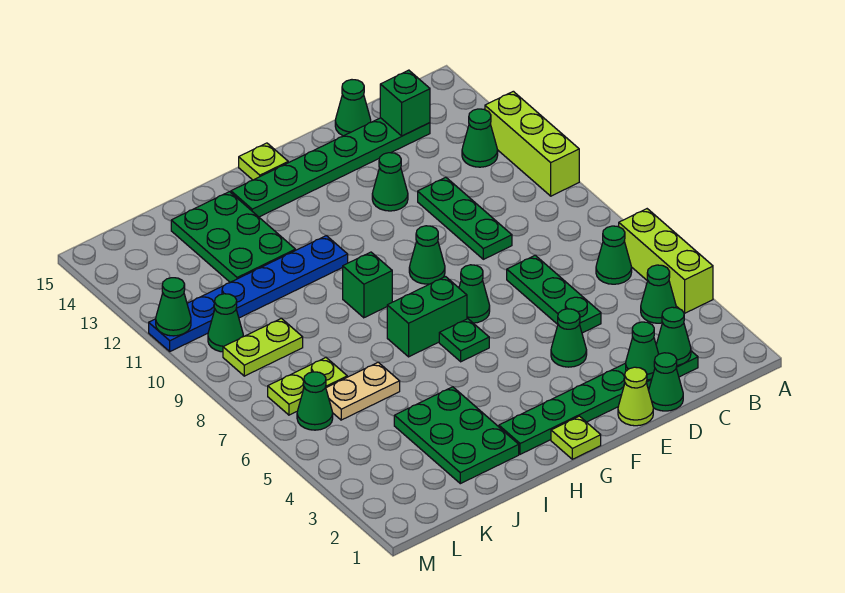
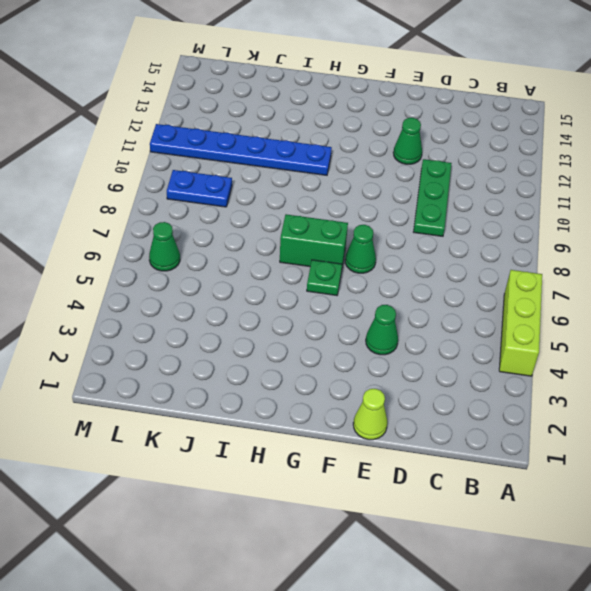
blue plate K9:L9 level 1 -> lime plate K9:L9 level 1
none -> lime brick A10:A12 level 1
none -> green cone B4 level 1
none -> green cone B6 level 1
none -> green cone B12 level 1

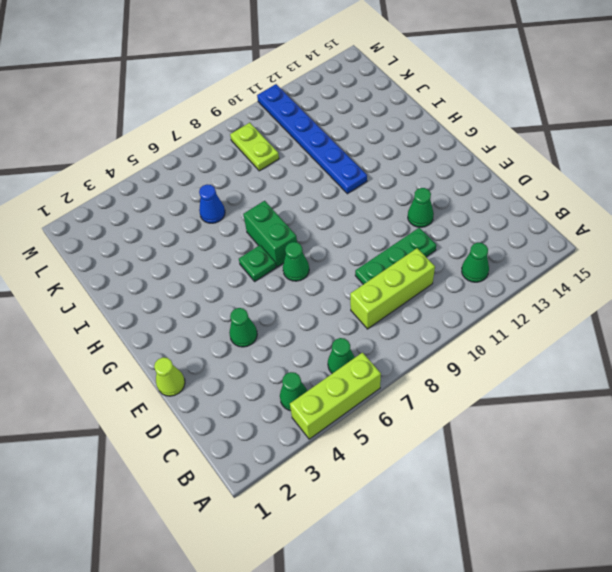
lime brick C8:C10 level 1 -> lime brick A10:A12 level 1
blue cone J6 level 1 -> tan plate J6:K6 level 1
none -> green plate C2:H2 level 1
none -> green plate C14:H14 level 1
none -> green cone D1 level 1
none -> green plate D5:D7 level 1

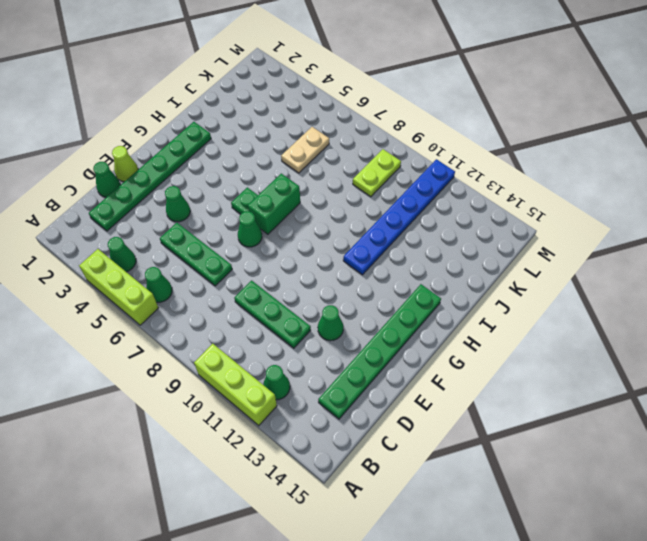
none -> green cone D15 level 1
none -> green cone F9 level 1
none -> lime plate G1 level 1
none -> lime plate G15 level 1

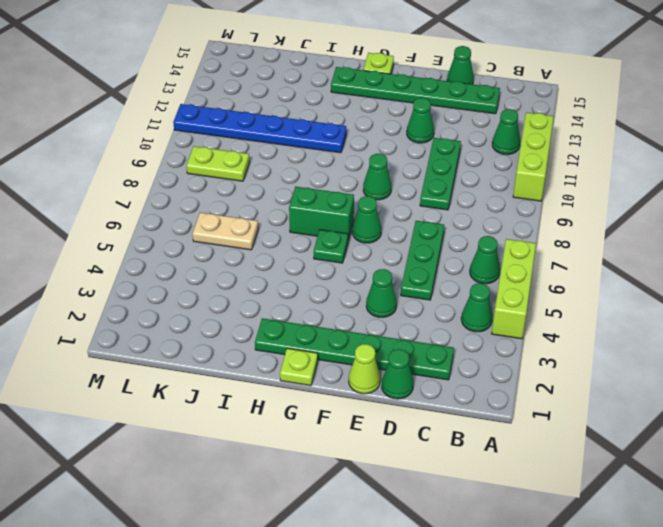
none -> green brick H9 level 1
none -> green plate I2:J4 level 1
none -> green plate I12:J14 level 1
none -> lime plate K7:L7 level 1

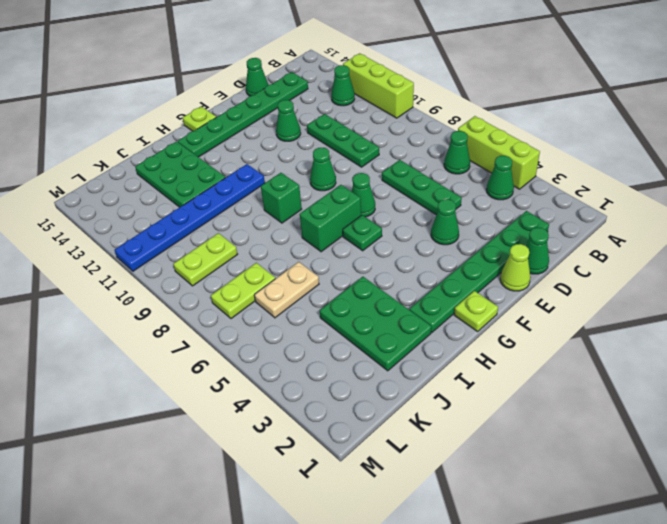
none -> green cone L6 level 1
none -> green cone L10 level 1
none -> green cone C2 level 2
none -> green brick C14 level 2

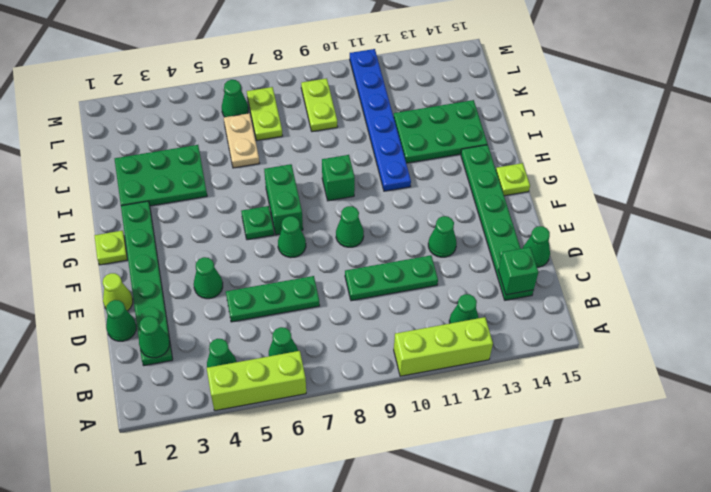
none -> green cone L10 level 1
none -> green cone D2 level 2
none -> green cone M11 level 2

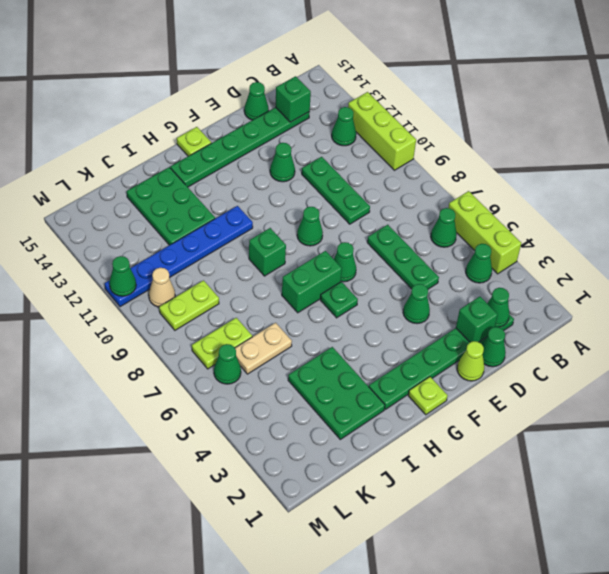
green brick D2 level 2 -> green cone D2 level 2
tan cone L10 level 1 -> green cone L10 level 1

